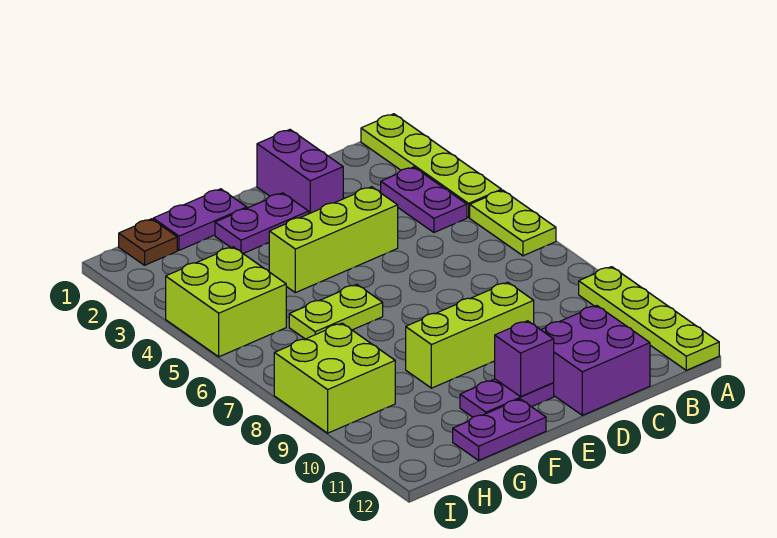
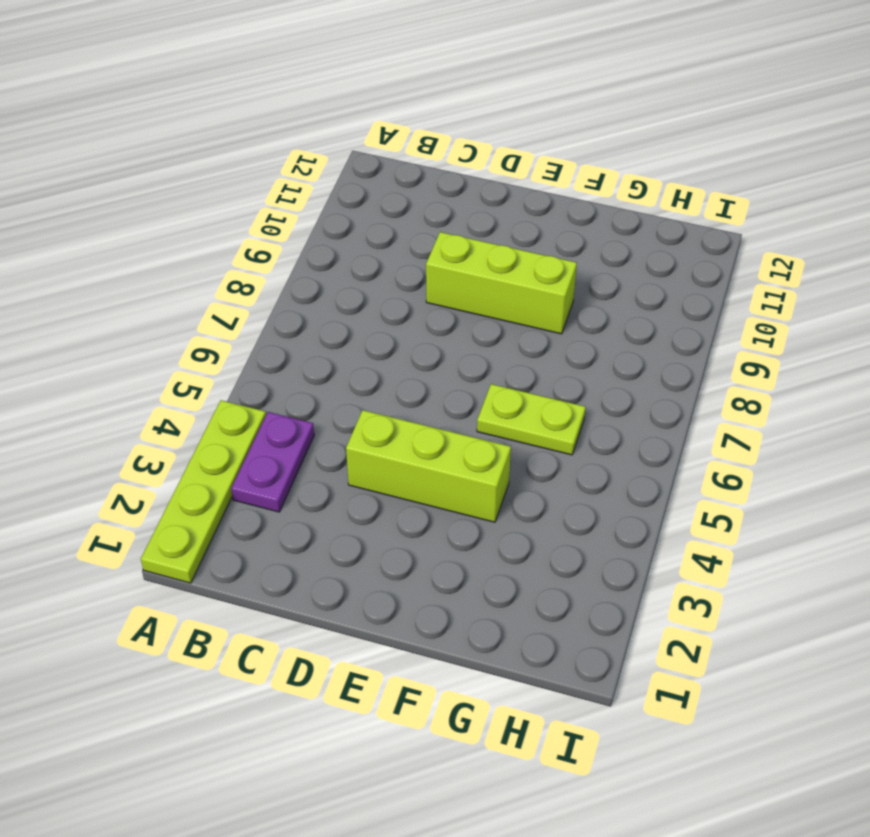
none -> lime plate A5:A6 level 1
none -> lime plate A9:A12 level 1
none -> purple brick C11:D12 level 1

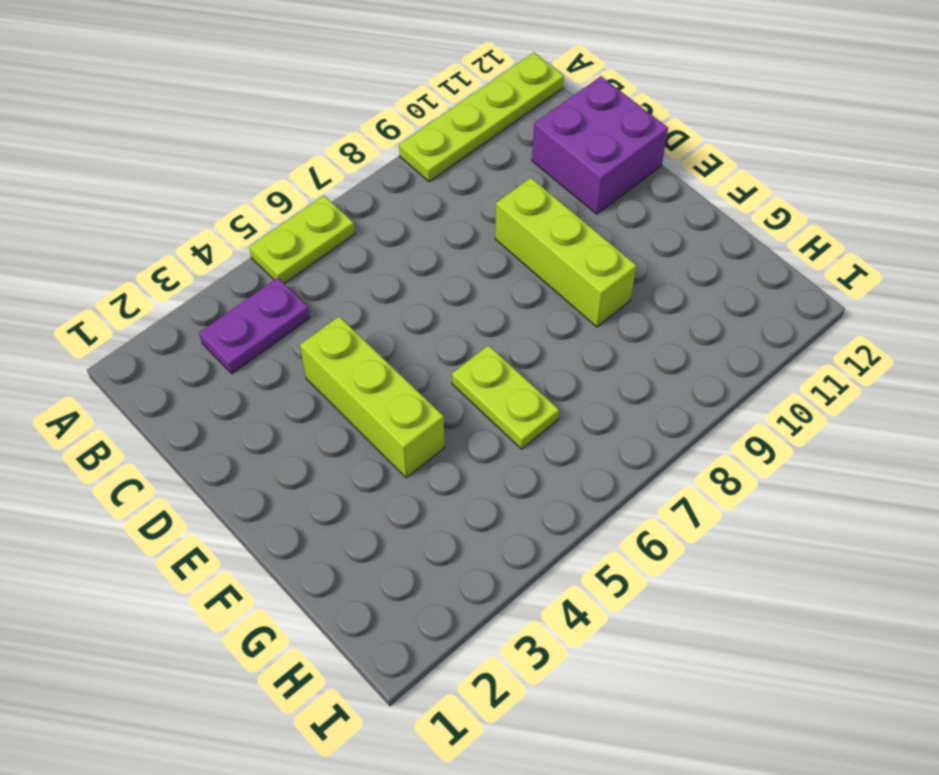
none -> lime plate A1:A4 level 1
none -> purple brick D1:D2 level 1
none -> purple plate E2:F2 level 1

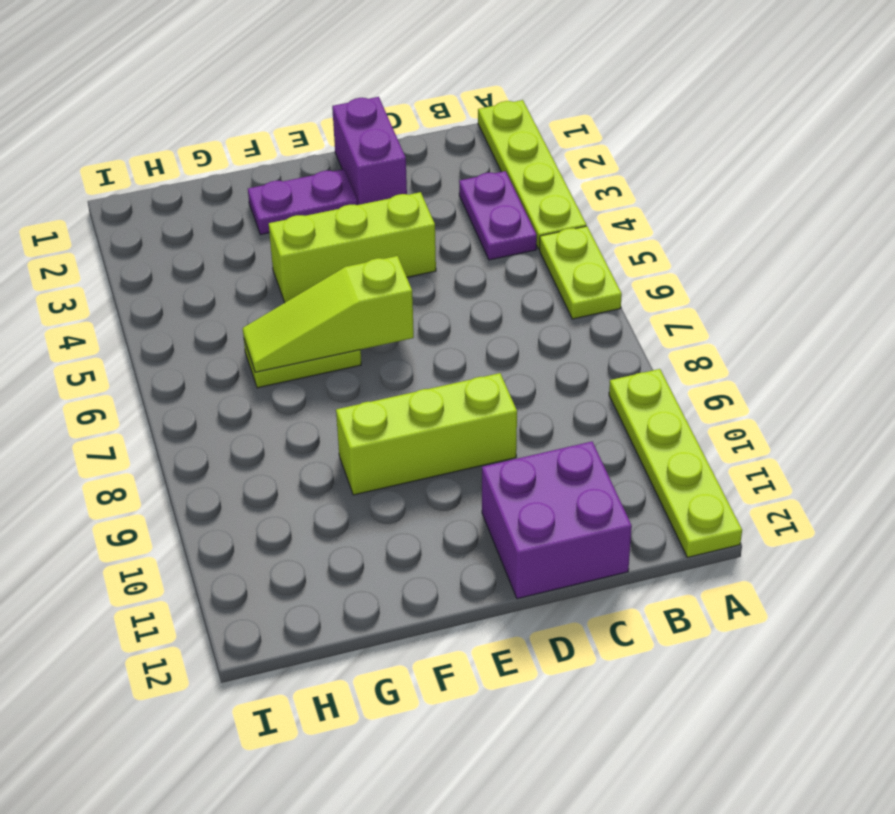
lime slope E6:G6 level 2 top E -> none
none -> purple plate E11:F11 level 1
none -> purple plate F1:G1 level 1
none -> purple plate F12:G12 level 1

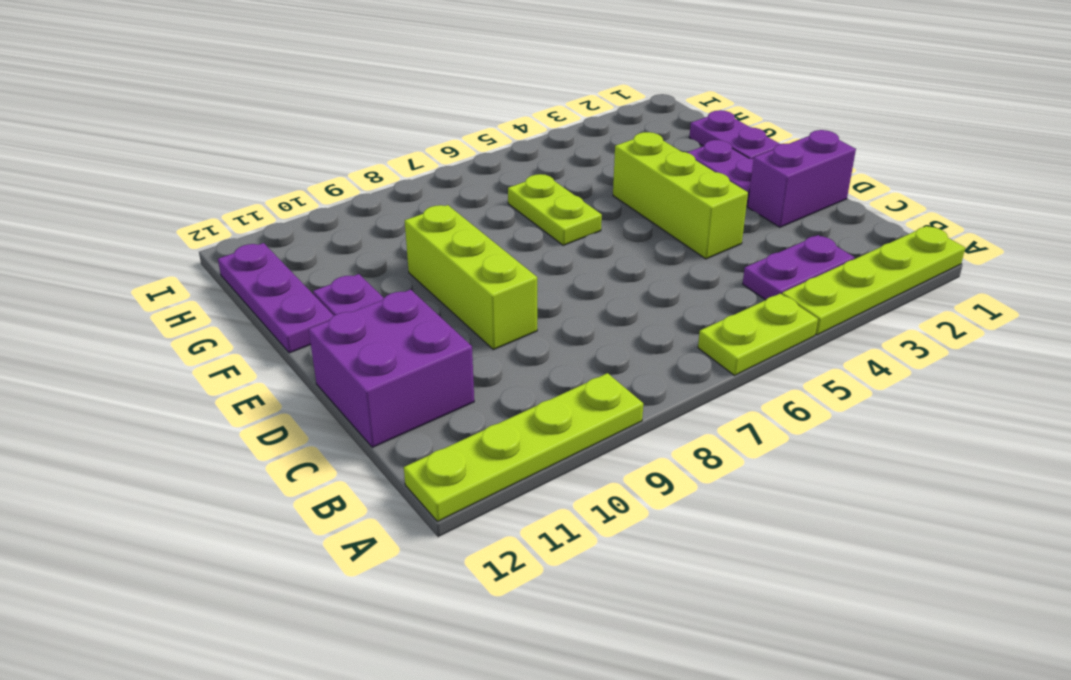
purple plate F12:H12 level 1 -> purple plate F12:G12 level 1
none -> brown plate H1 level 1
none -> lime brick H4:I5 level 1
none -> lime brick H8:I9 level 1

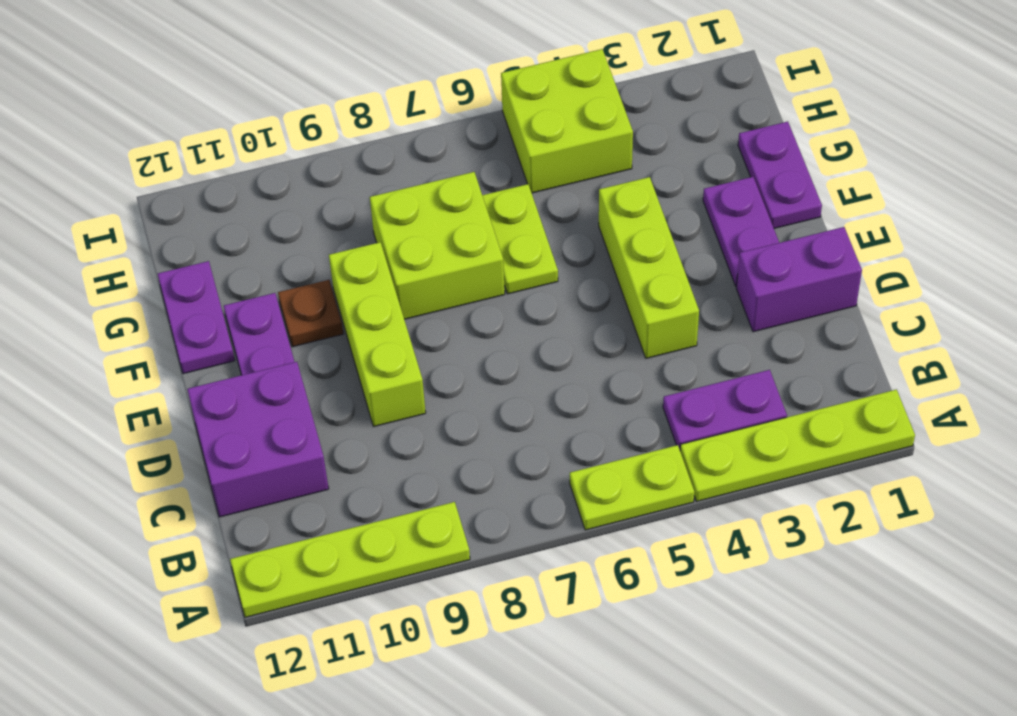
lime brick F7:G8 level 1 -> lime brick H8:I9 level 1
brown plate F10 level 1 -> brown plate H1 level 1
none -> purple brick E11 level 2

